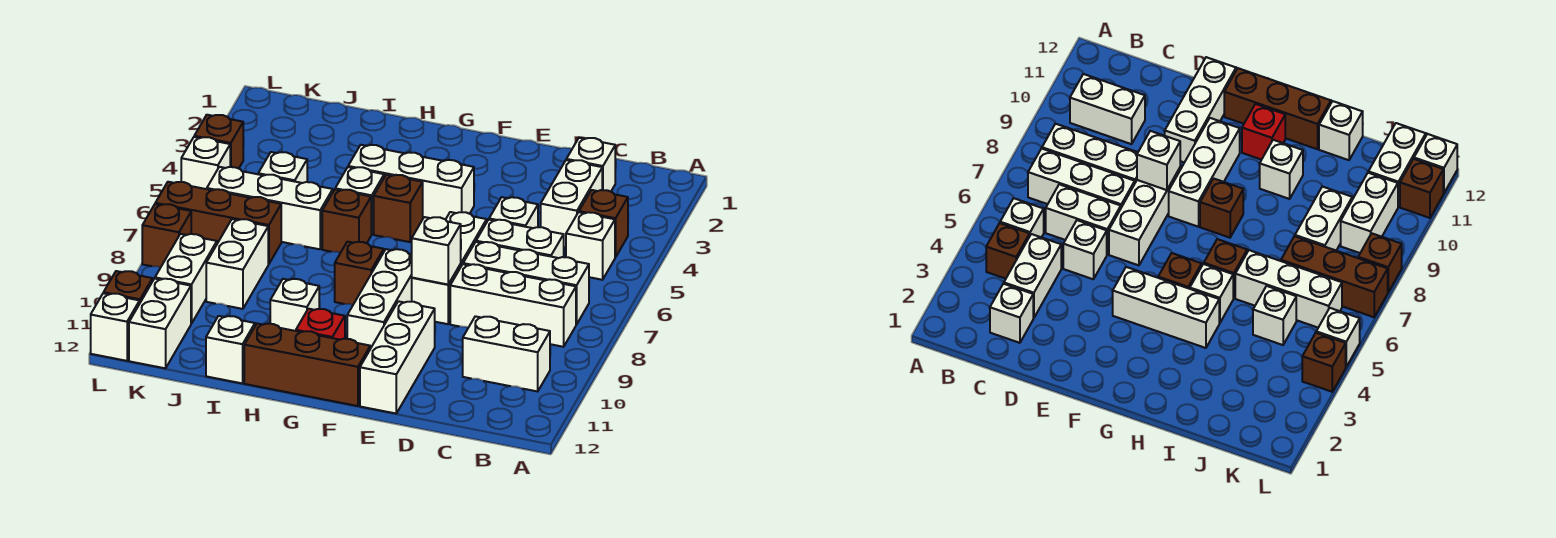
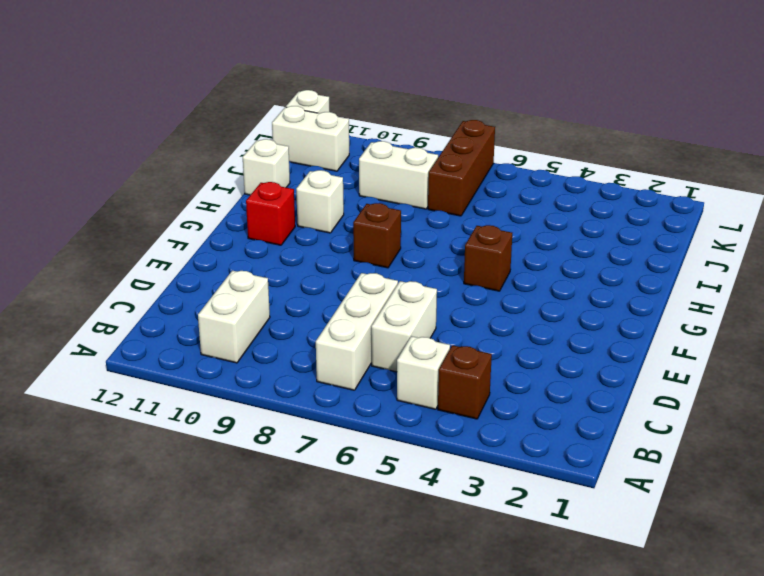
none -> white brick B8:D8 level 1
none -> white brick C2 level 1
none -> white brick C3:C4 level 1
none -> white brick D5 level 1

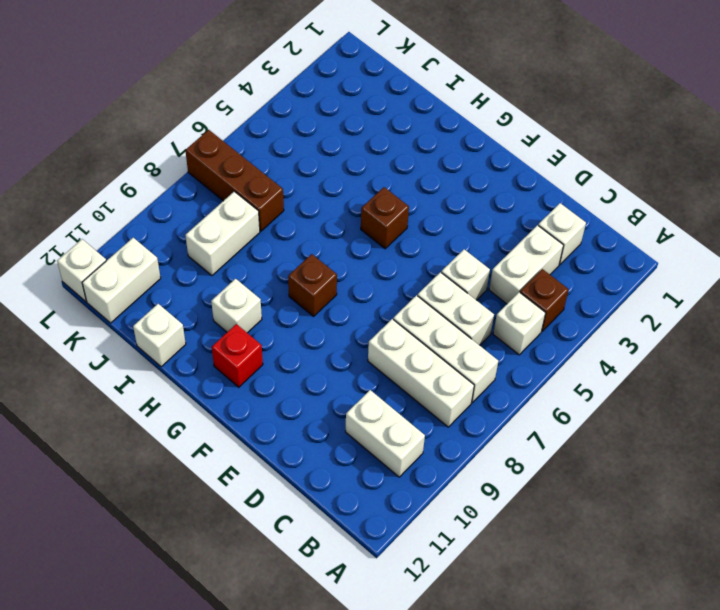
none -> white brick E6:E8 level 1
none -> white brick E10:E12 level 1
none -> white brick F4:H4 level 1
none -> white brick F8:F10 level 1

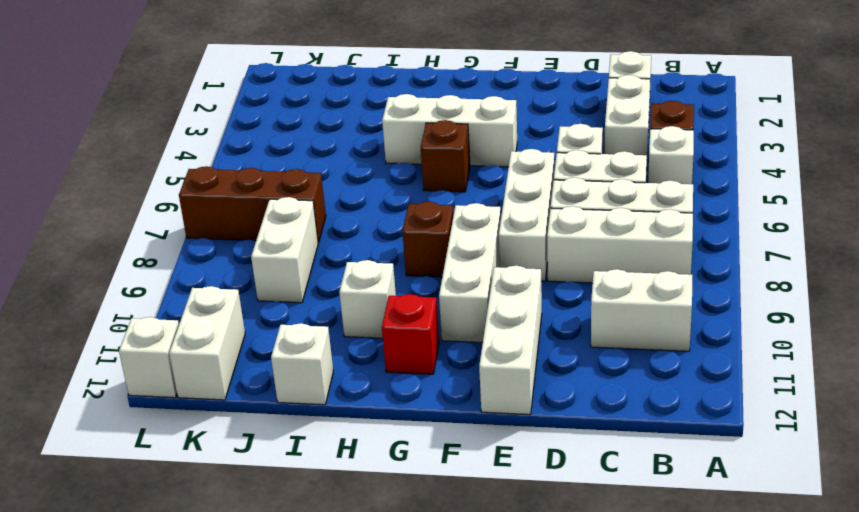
none -> brown brick F12:H12 level 1
none -> white brick H5 level 1
none -> brown brick H6 level 1
none -> white brick I6:K6 level 1

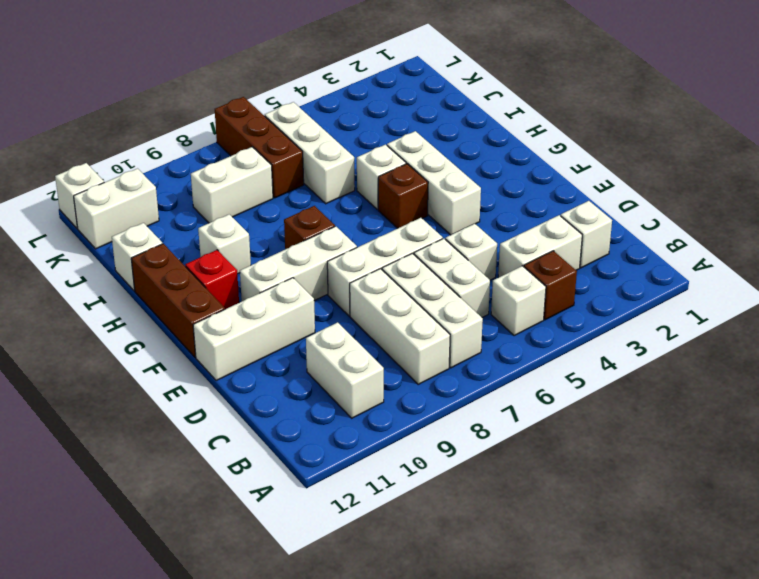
none -> brown brick H6 level 1
none -> white brick J5 level 1
none -> white brick K9:K10 level 1
none -> brown brick L4 level 1

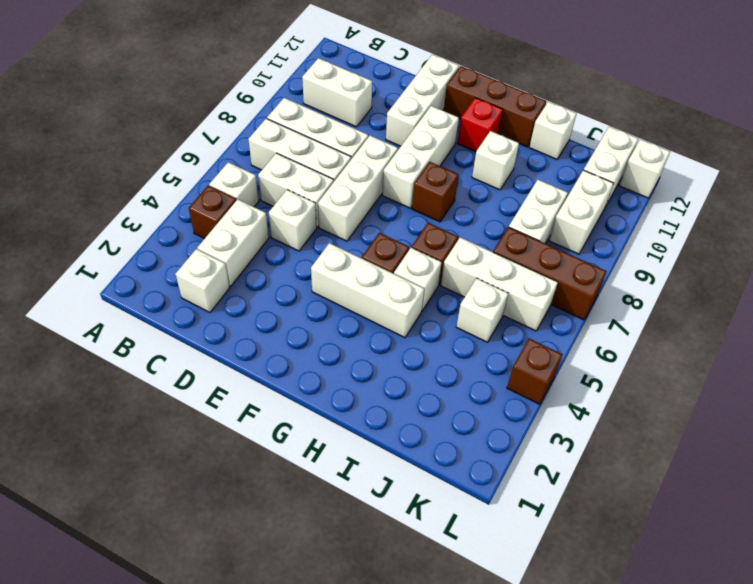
none -> white brick L5 level 1
none -> brown brick L8 level 1
none -> brown brick L11 level 1
none -> white brick E8 level 2

